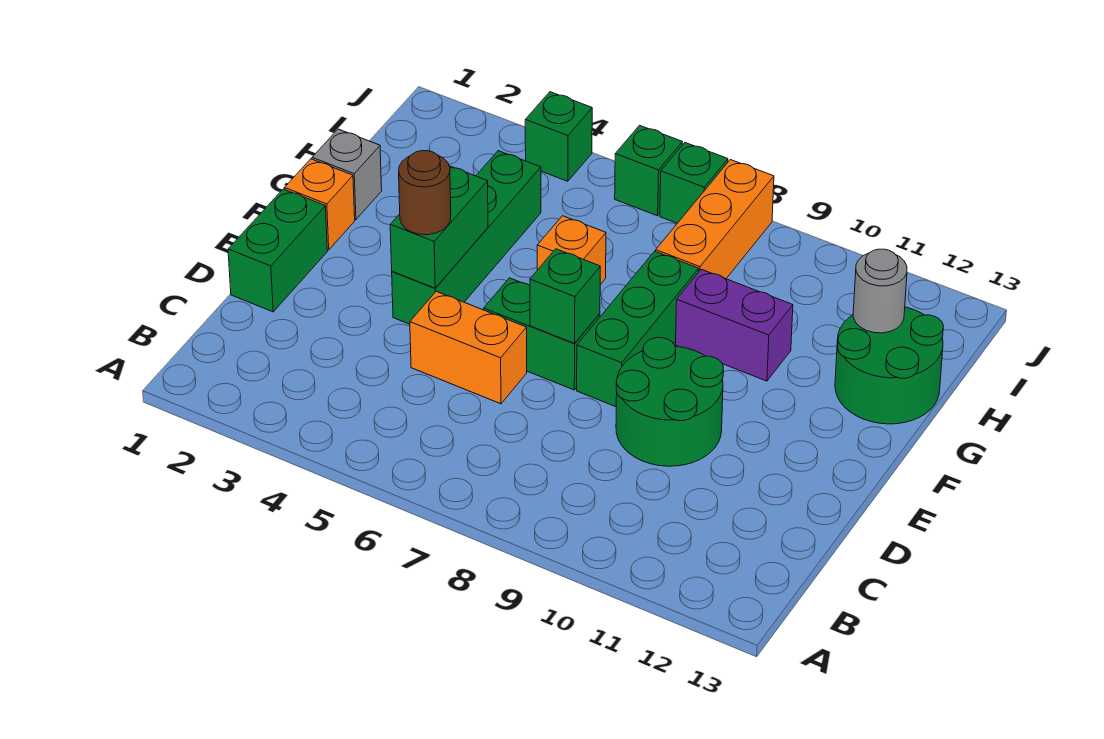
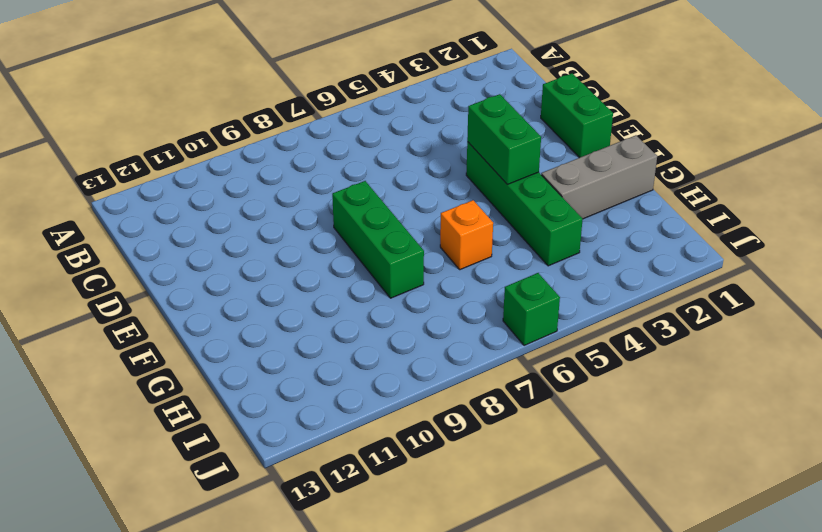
grey brick G1:G3 level 1 -> grey brick G1 level 1
none -> orange brick D5:D6 level 1
none -> green round brick D9:E10 level 1
none -> green brick E6:E7 level 1

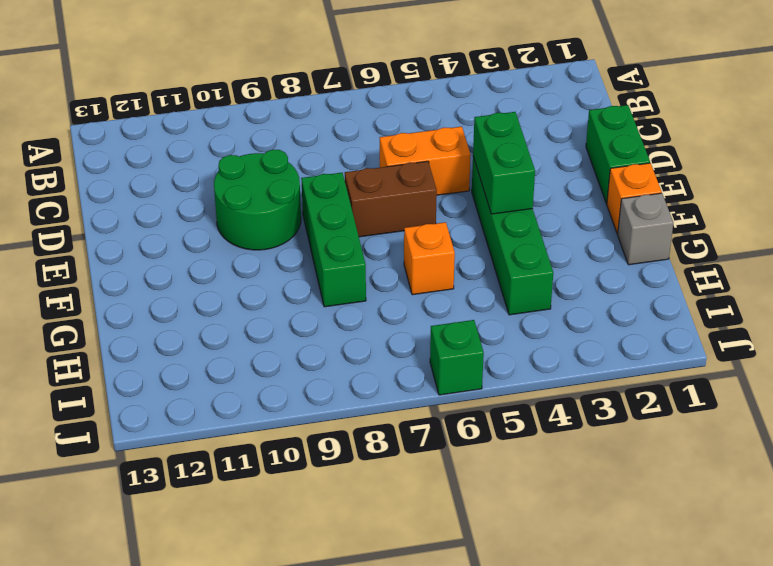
brown brick E6:E7 level 1 -> green brick E6:E7 level 1
none -> purple brick G9:G10 level 1
none -> green round brick G12:H13 level 1
none -> orange brick H8:J8 level 1

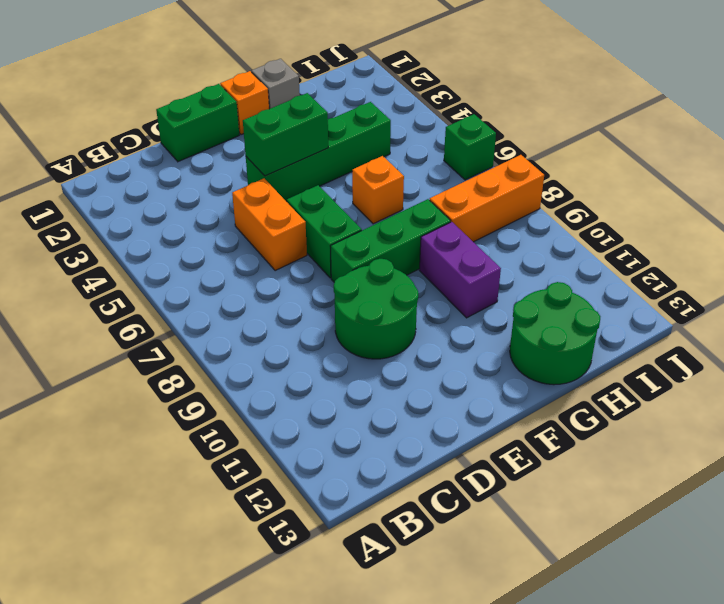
none -> green brick J4 level 1
none -> green brick J7 level 1
none -> green brick E7 level 2

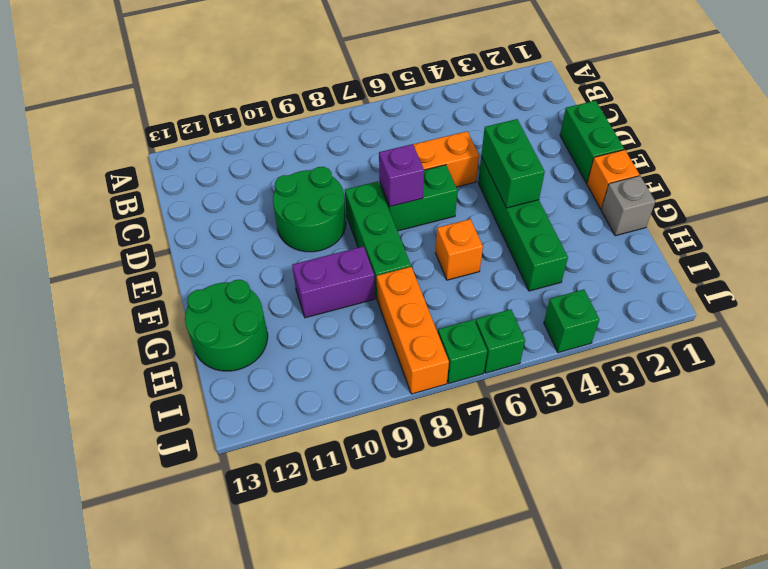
purple brick E7 level 2 -> green brick E7 level 2
none -> grey round brick H12 level 2
none -> brown round brick E4 level 3

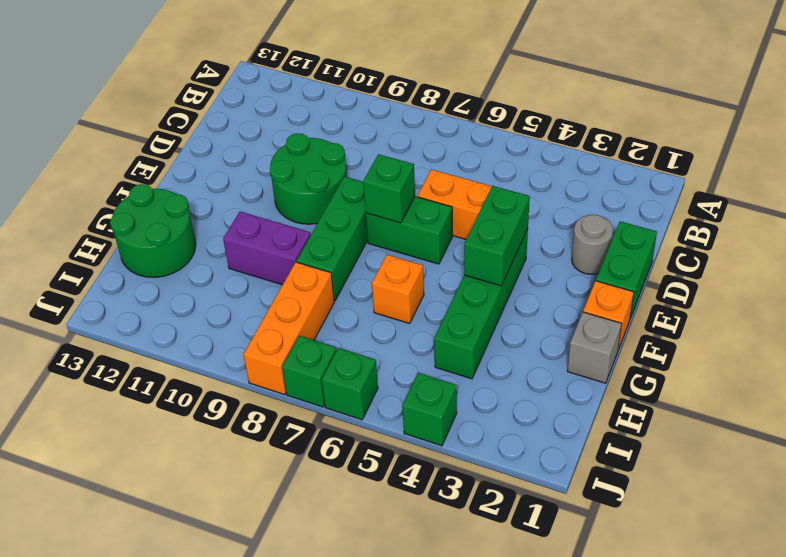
grey round brick D2 level 1 -> grey round brick H12 level 2
none -> brown round brick E4 level 3

